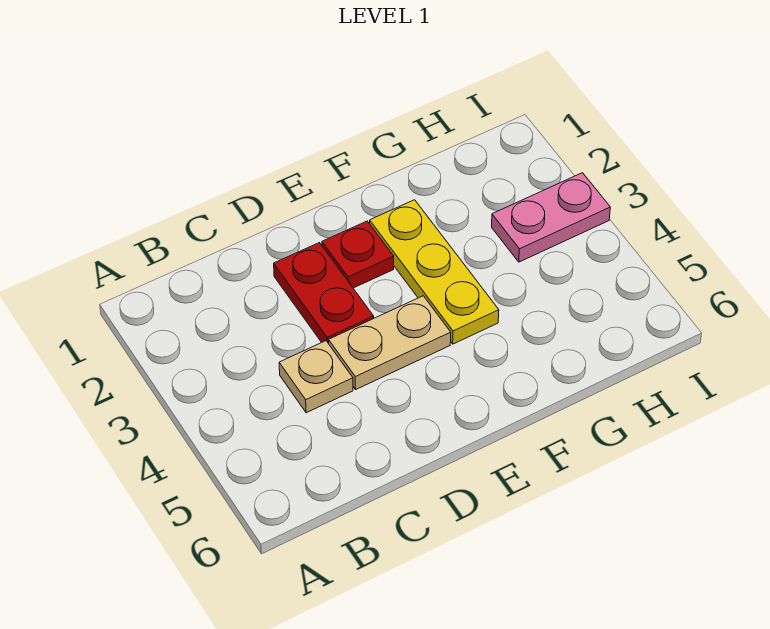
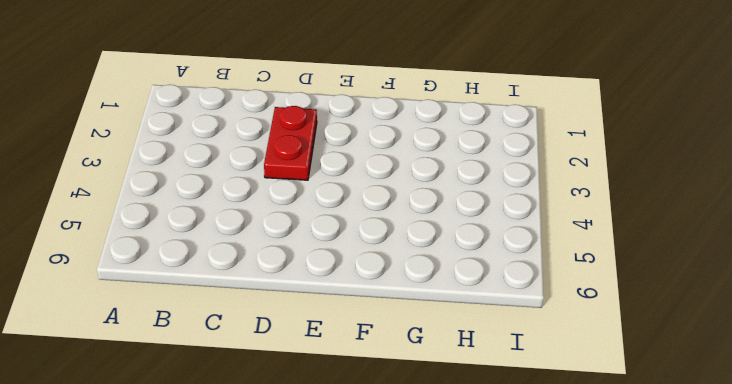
none -> tan plate C4 level 1
none -> tan plate D4:E4 level 1

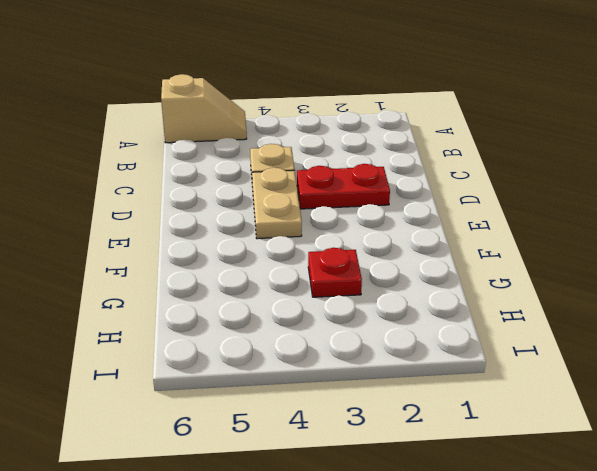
tan slope A5:A6 level 1 top 6 -> none
red plate G3 level 1 -> red plate E2 level 1
none -> yellow plate F2:F4 level 1
none -> pink plate H3:I3 level 1

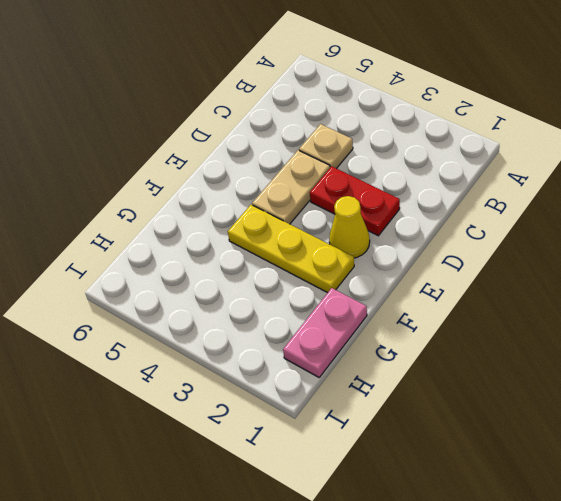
yellow cone E2 level 1 -> red plate E2 level 1
pink plate G1:H1 level 1 -> pink plate H3:I3 level 1

